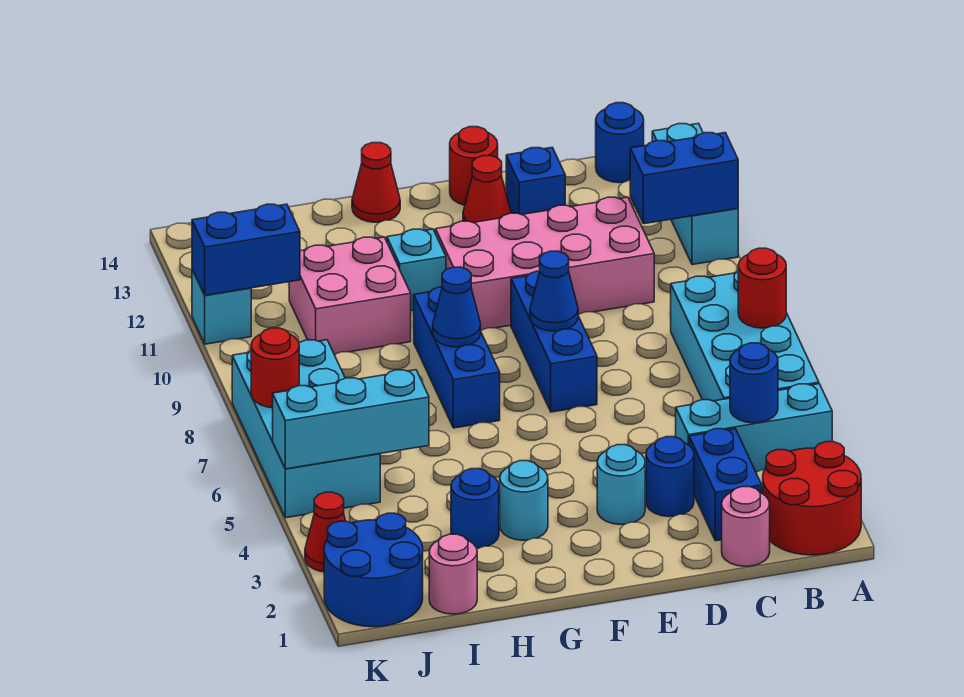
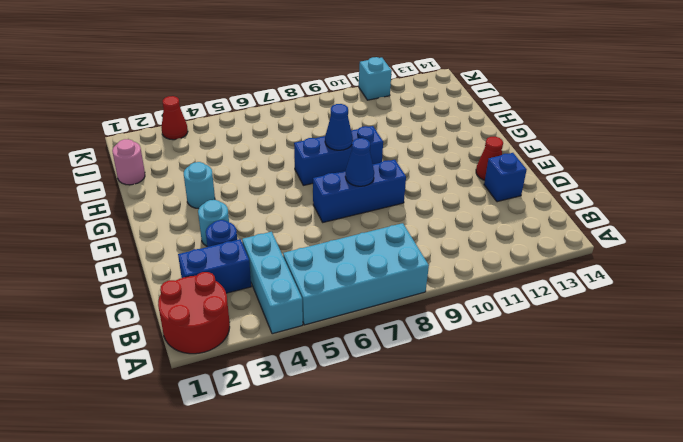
none -> cyan brick A11:A13 level 1
none -> blue round brick B14 level 1
none -> pink round brick C1 level 1
none -> pink brick C10:F11 level 1

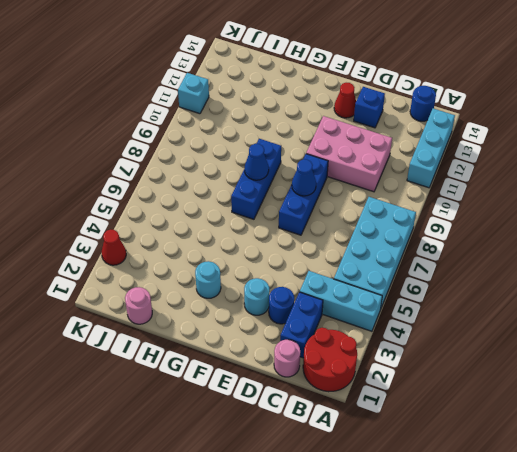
pink brick C10:E11 level 1 -> pink brick C10:F11 level 1
none -> red round brick E14 level 1
none -> cyan brick G11 level 1
none -> red cone G14 level 1
none -> blue round brick H3 level 1

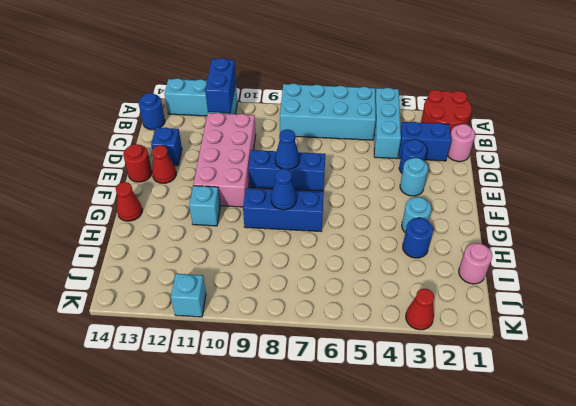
none -> pink brick H10:I11 level 1
none -> blue round brick J1:K2 level 1
none -> cyan brick J5:K8 level 1
none -> red round brick A7 level 2

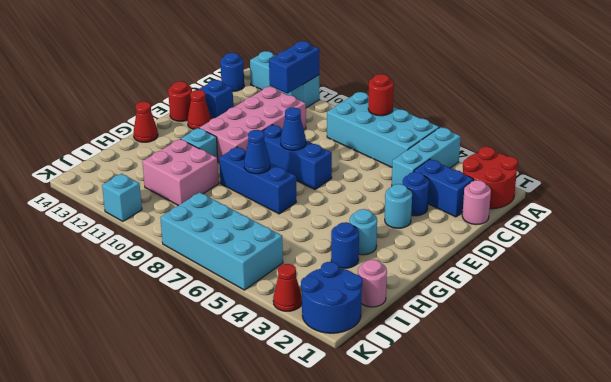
none -> blue round brick B4 level 2
none -> cyan brick I5:K5 level 2
none -> blue brick J11:K11 level 2
none -> red round brick K7 level 2

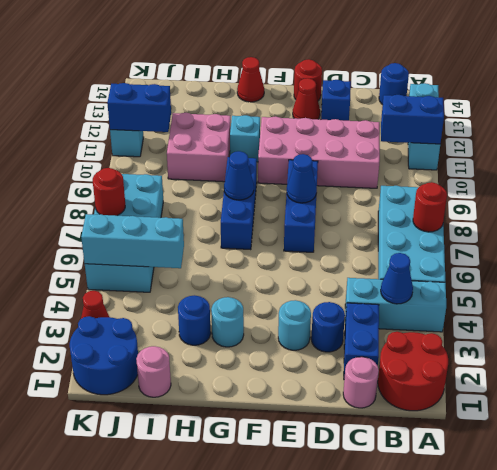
blue cone B4 level 2 -> blue round brick B4 level 2

